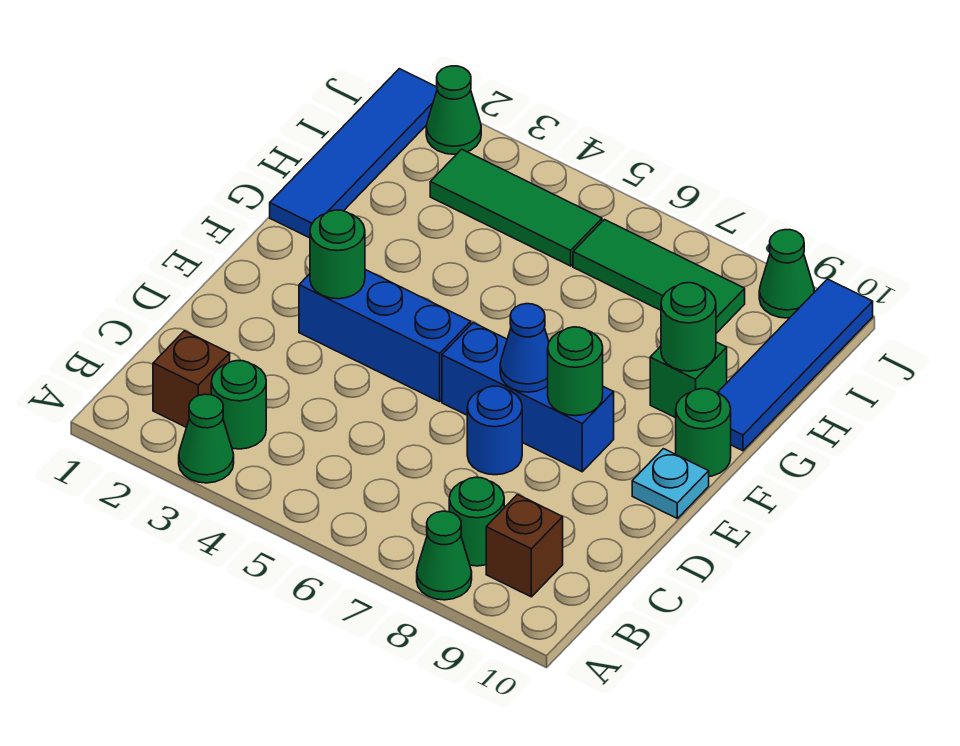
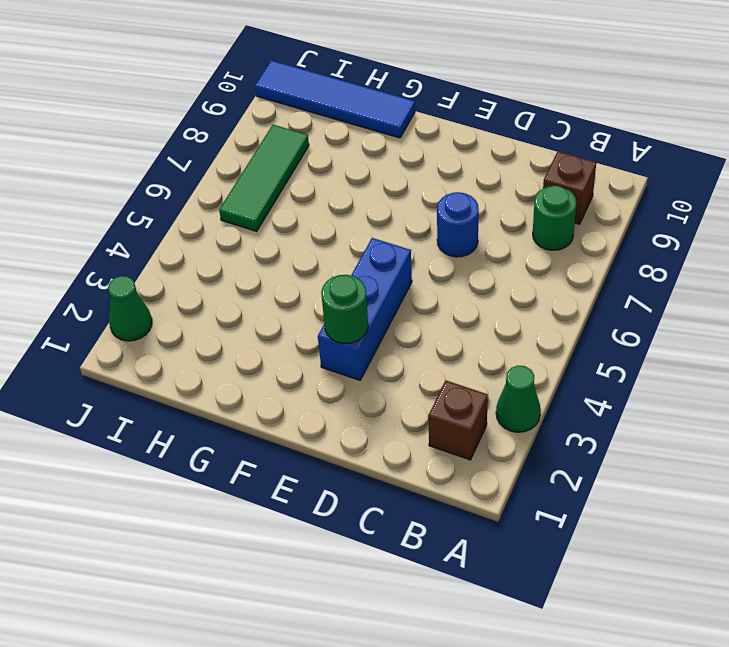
none -> green cone A8 level 1
none -> green round brick B3 level 1
none -> blue brick E6:E8 level 1

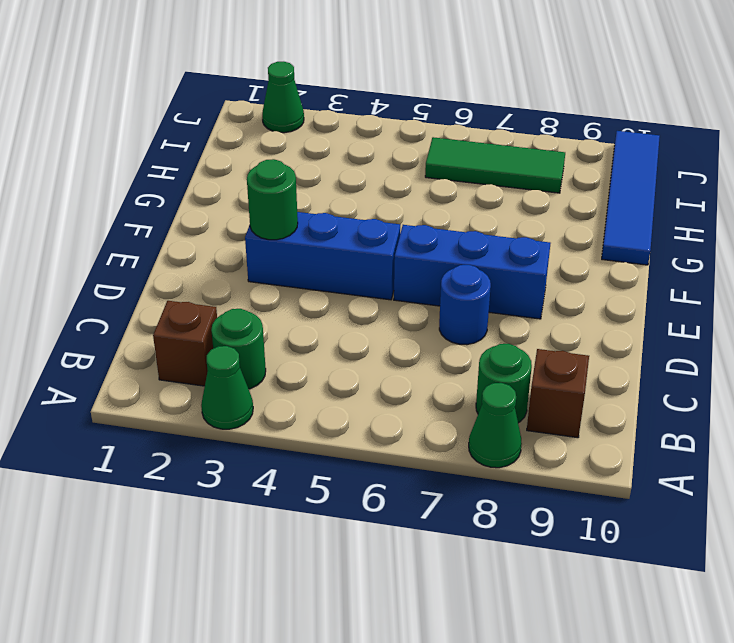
none -> cyan plate E10 level 1
none -> green round brick F10 level 1
none -> blue tile G1:J1 level 1

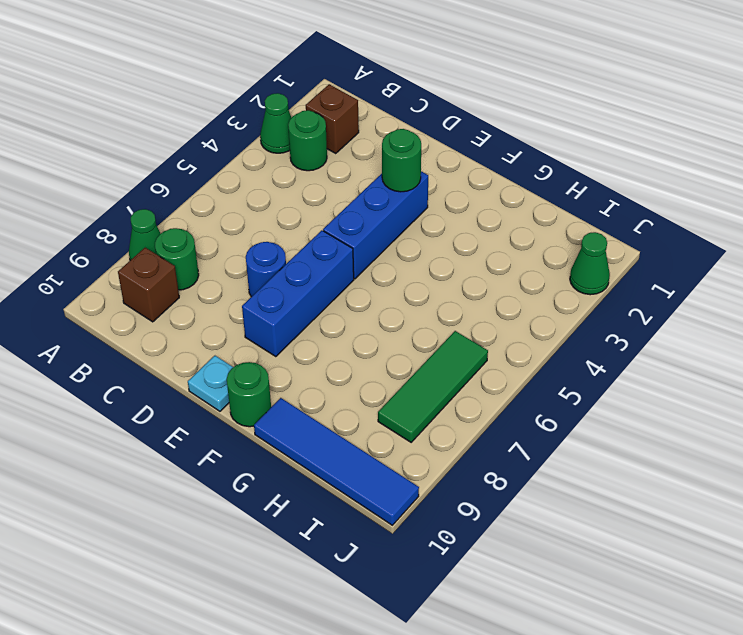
none -> blue tile G1:J1 level 1
none -> green brick G9 level 1
none -> green tile I3:I5 level 1

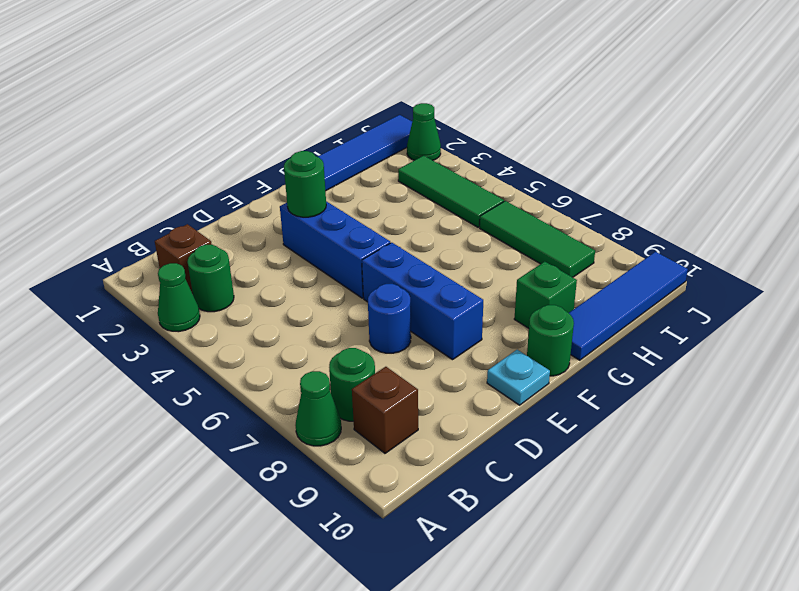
none -> green cone J9 level 1
none -> blue cone E7 level 2
none -> green round brick E8 level 2

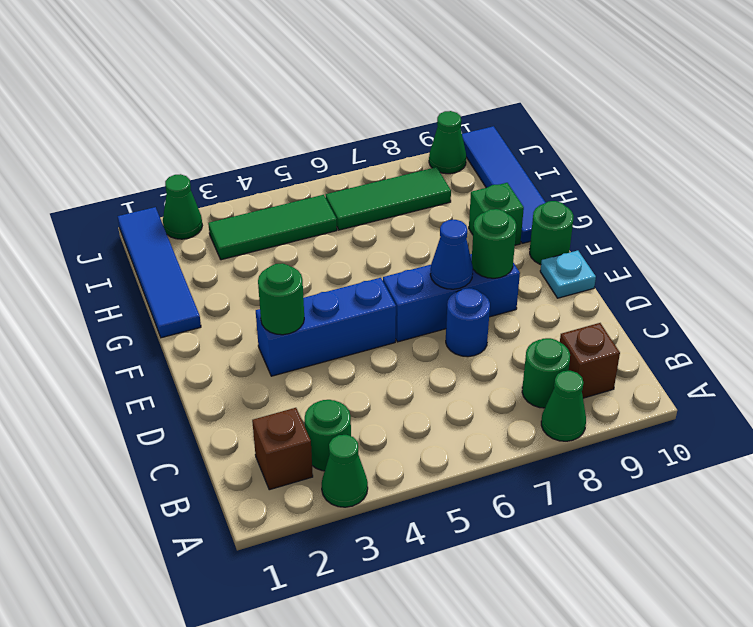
none -> green round brick G9 level 2

